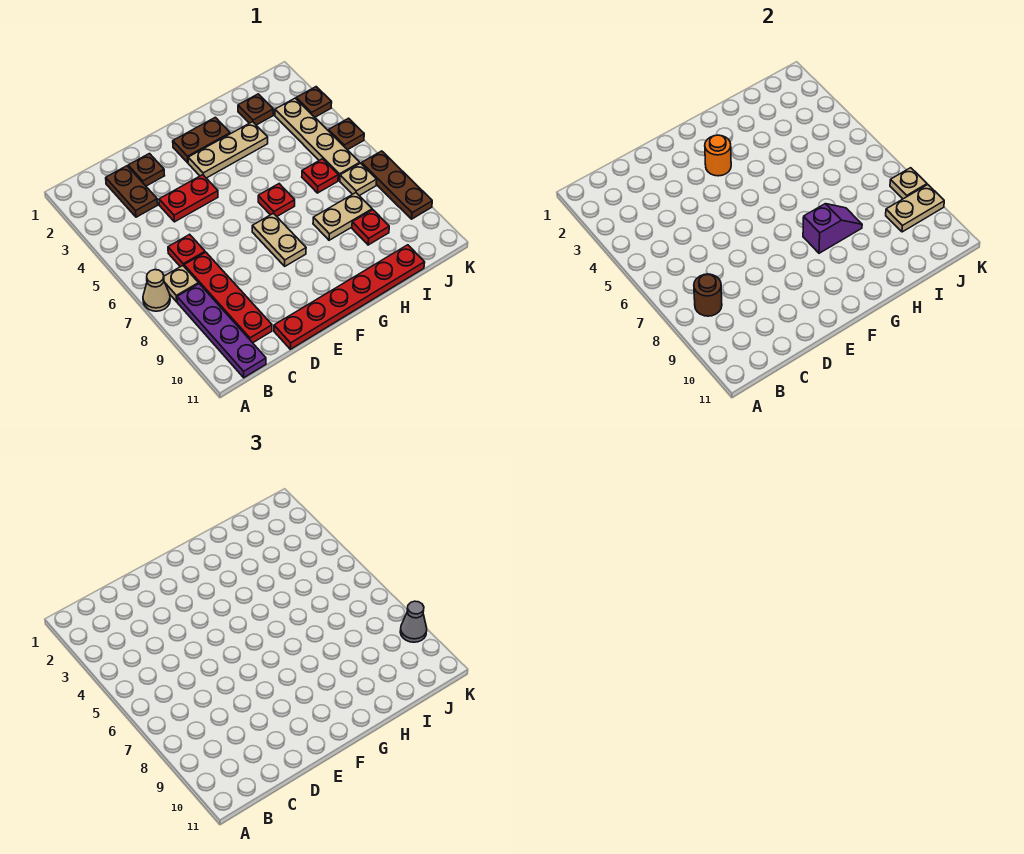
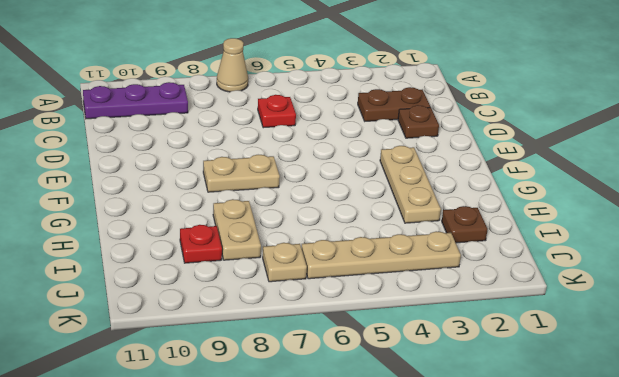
purple plate B9:B11 level 1 -> purple plate B8:B11 level 1
none -> tan plate B7 level 1
none -> red plate C7:C10 level 1
none -> red plate D4:E4 level 1

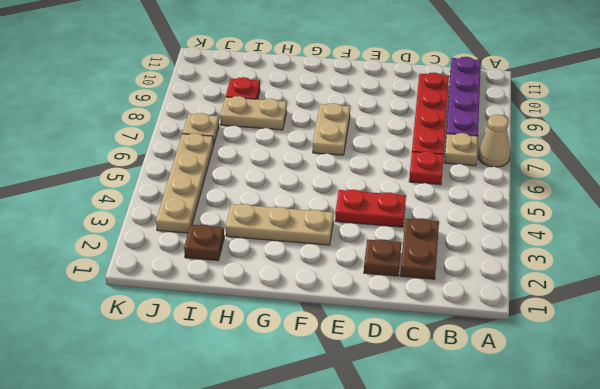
none -> red plate D11:I11 level 1
none -> brown plate F2:G2 level 1
none -> red plate G6 level 1

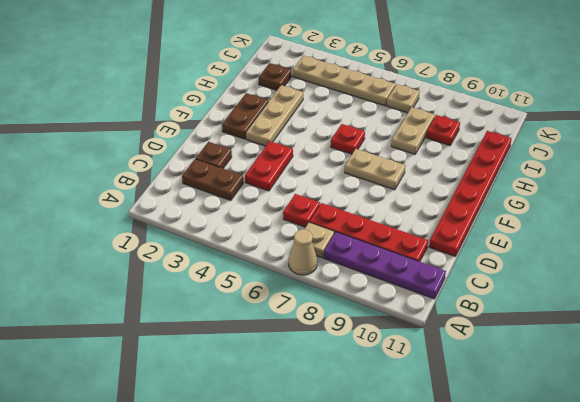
none -> red plate I6 level 1
none -> brown plate K3 level 1
none -> brown plate K5 level 1

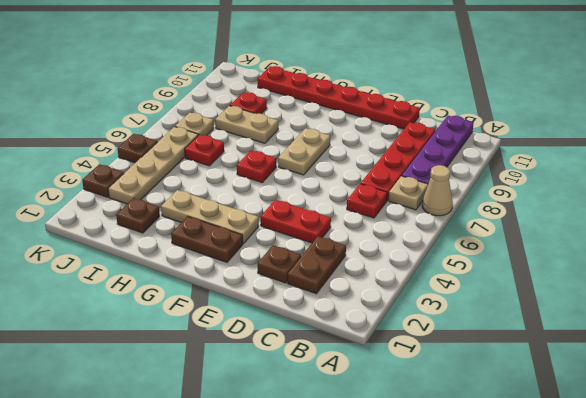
none -> brown plate K7:K9 level 1
none -> brown round brick B8 level 2
none -> orange round brick F3 level 2

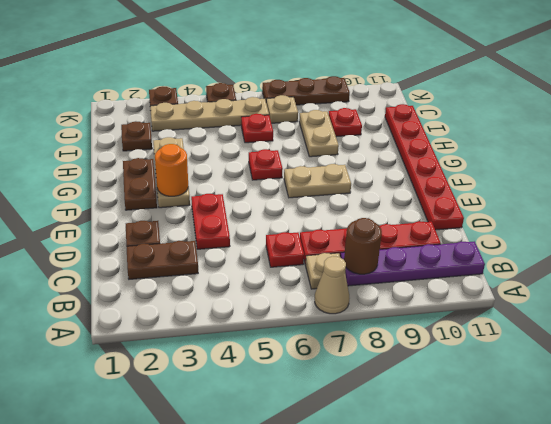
none -> purple slope G8:H8 level 2 top G
none -> tan plate J9:K9 level 2
none -> tan plate K8 level 2

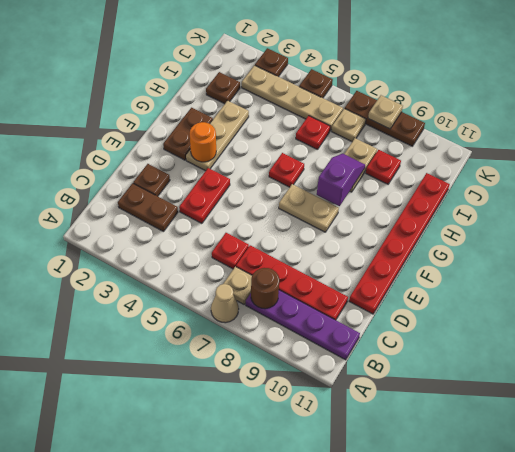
none -> tan plate J9:K9 level 2
none -> grey cone K9 level 3

